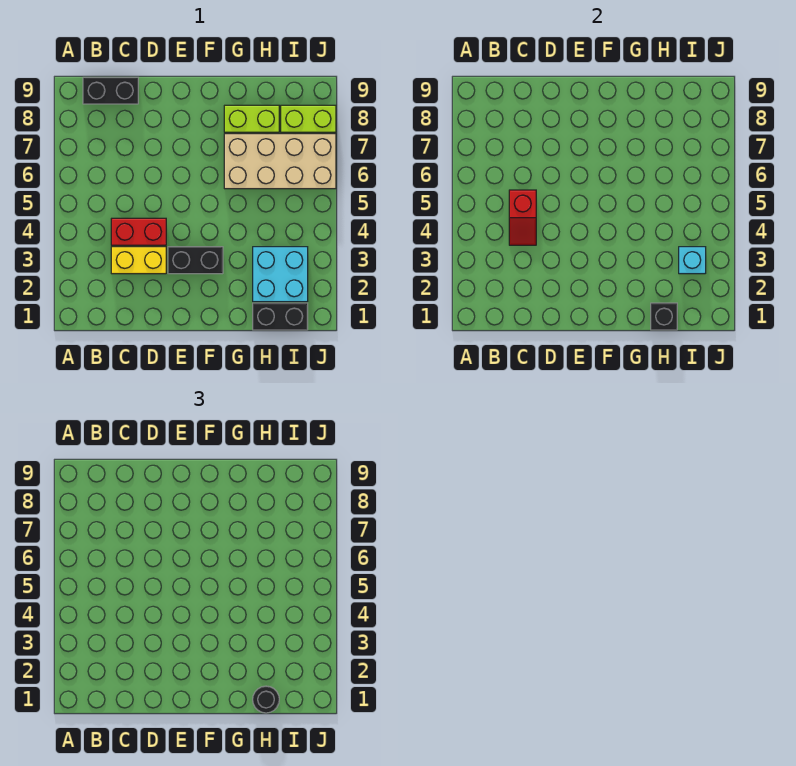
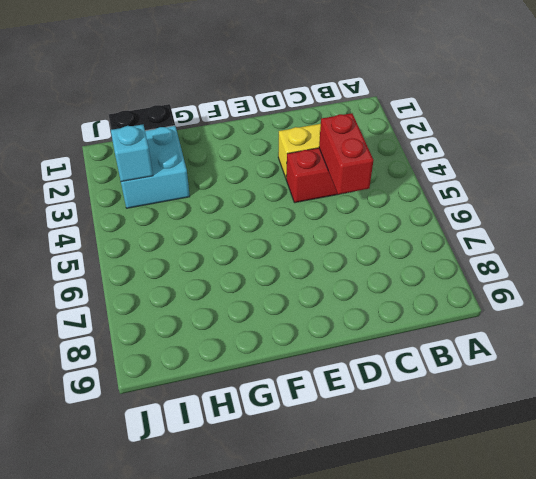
red brick C4:C5 level 2 -> red slope C4:C5 level 2 top 5
none -> black brick B9:C9 level 1
none -> black brick E3:F3 level 1
none -> tan brick G6:J7 level 1

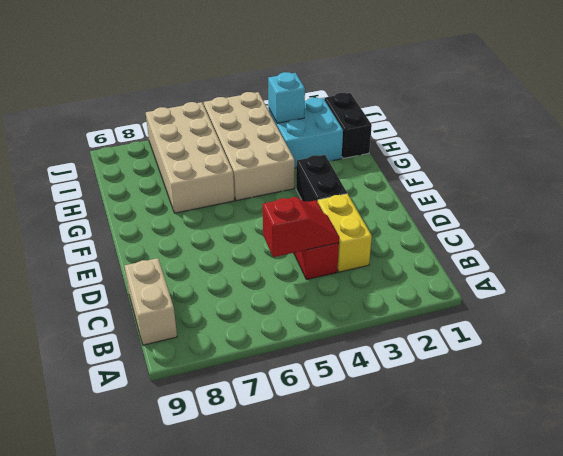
tan brick B9:C9 level 1 -> black brick B9:C9 level 1
tan brick G4:J5 level 1 -> none
none -> lime brick G8:H8 level 1
none -> lime brick I8:J8 level 1
none -> black brick H1 level 2

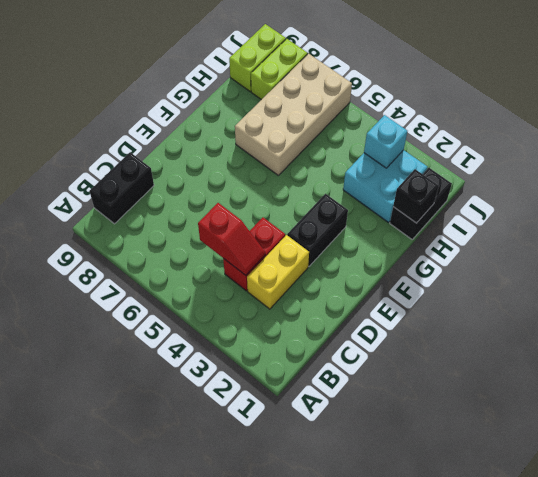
lime brick I9:J9 level 1 -> lime brick G8:H8 level 1
none -> black round brick H1 level 3

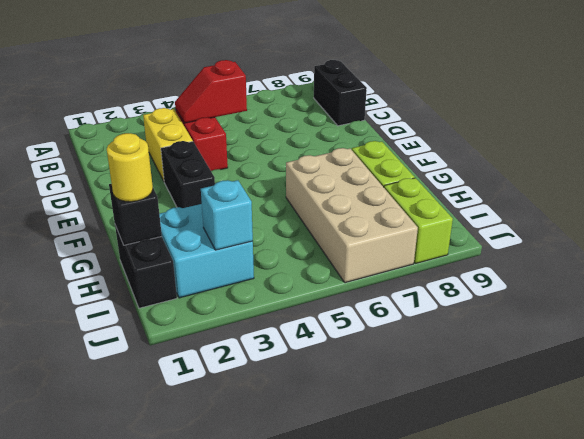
yellow round brick H1 level 3 -> black round brick H1 level 3

